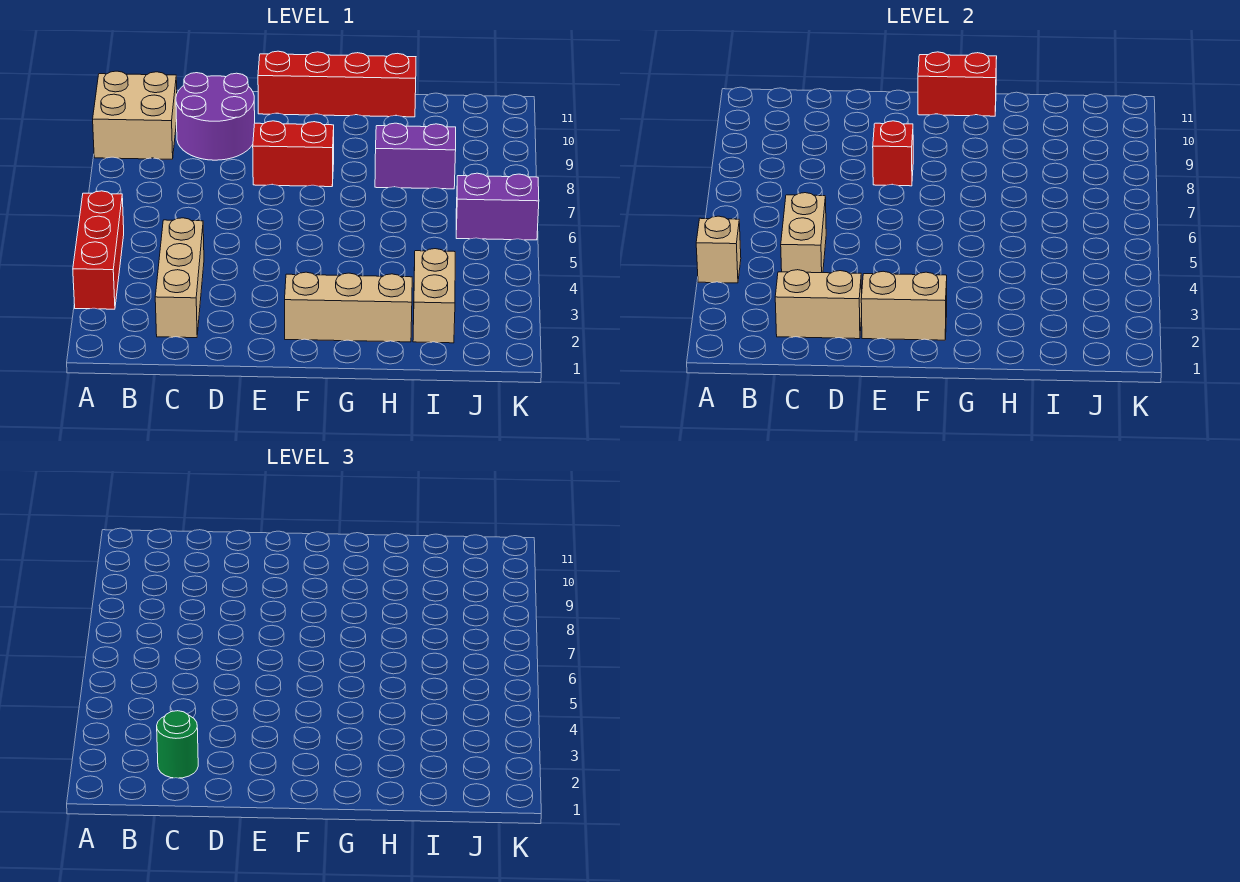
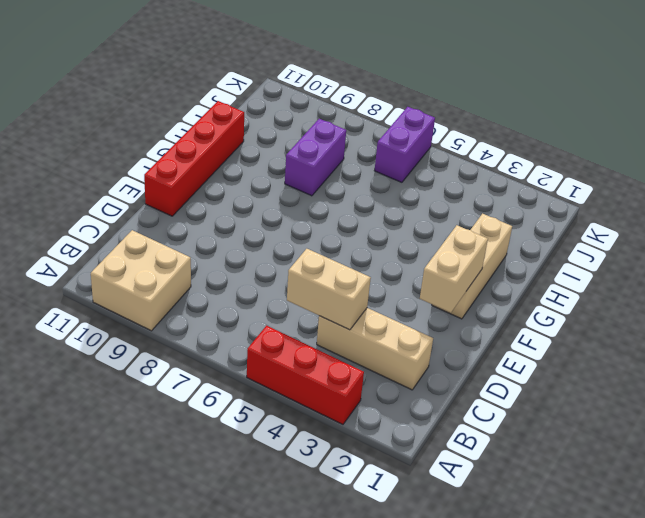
none -> purple round brick C9:D10 level 1
none -> red brick E8:F8 level 1
none -> tan brick I2:I3 level 1

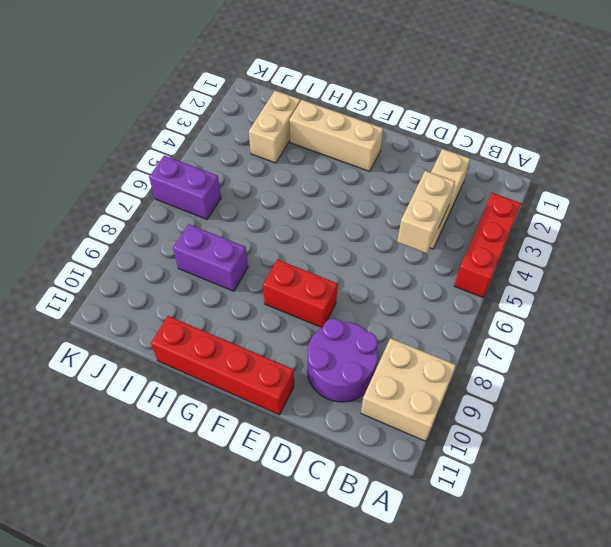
none -> tan brick A4 level 2
none -> tan brick C2:D2 level 2
none -> tan brick E2:F2 level 2

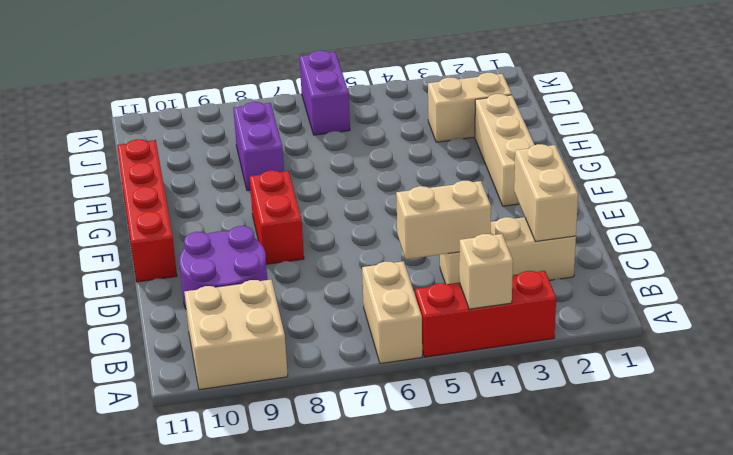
tan brick A6:B6 level 1 -> tan brick E2:F2 level 2
none -> red brick E8 level 2
none -> red brick F11:G11 level 2
none -> green round brick C2 level 3

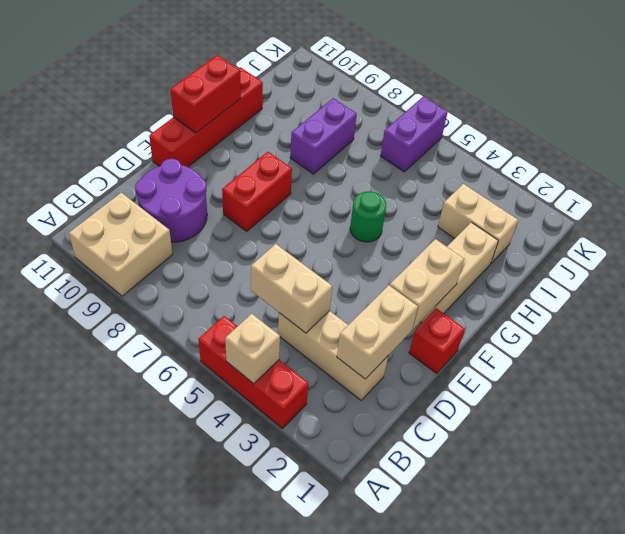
red brick E1 level 1 -> red brick E8 level 2
green round brick G5 level 1 -> green round brick C2 level 3

